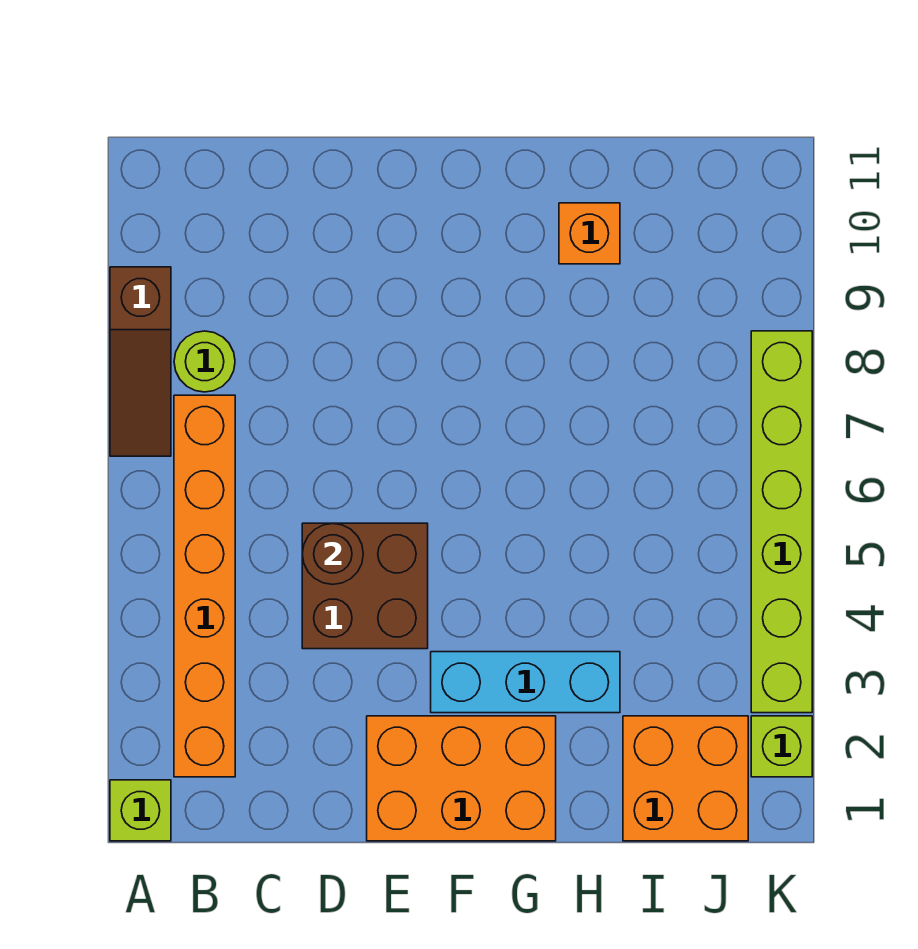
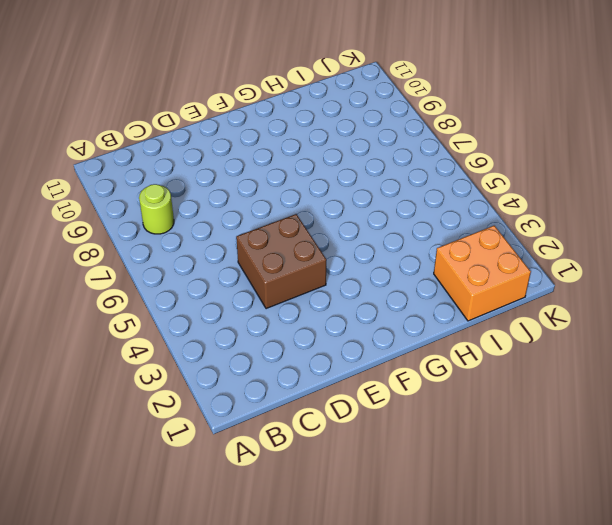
none -> lime brick A1 level 1
none -> brown slope A7:A9 level 1 top 9
none -> orange brick B2:B7 level 1

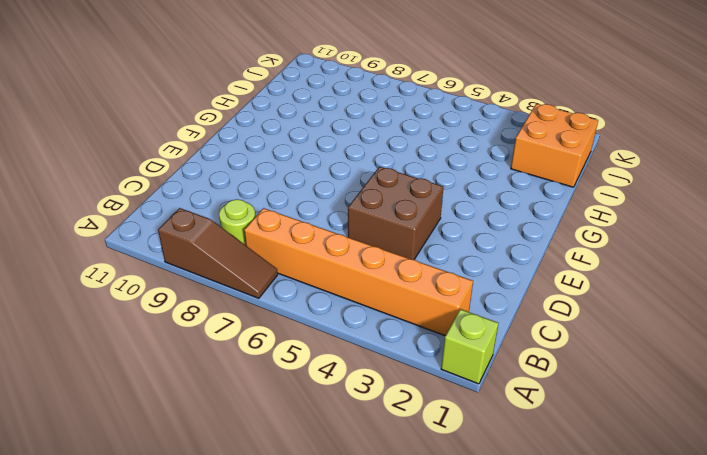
none -> orange brick E1:G2 level 1
none -> cyan brick F3:H3 level 1
none -> orange brick H10 level 1

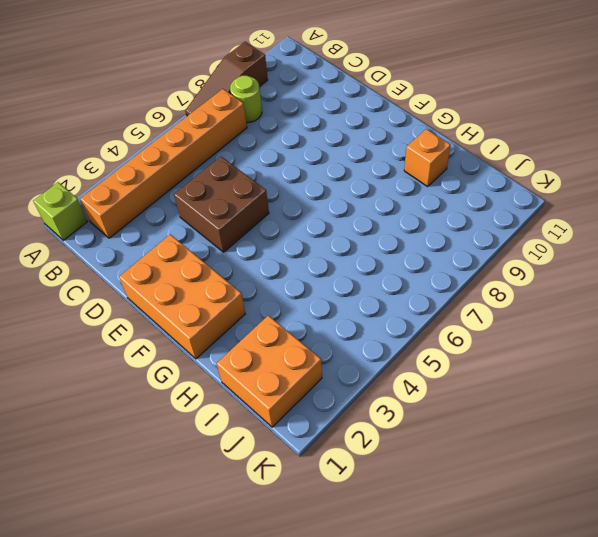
none -> cyan brick F3:H3 level 1
none -> lime brick K2 level 1
none -> lime brick K3:K8 level 1

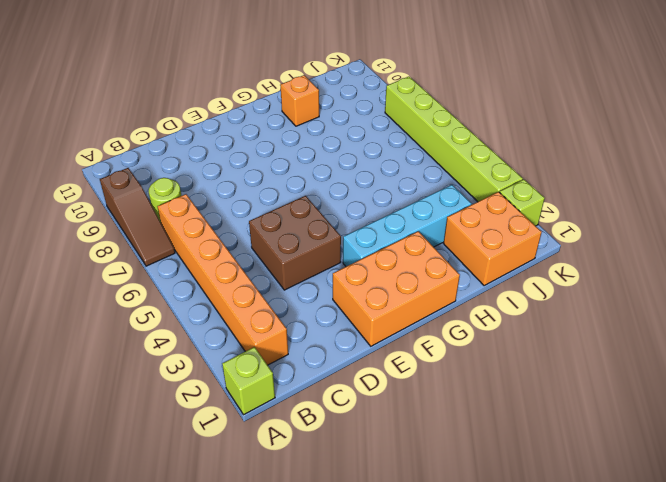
cyan brick F3:I3 level 1 -> cyan brick F3:H3 level 1
none -> brown round brick D5 level 2

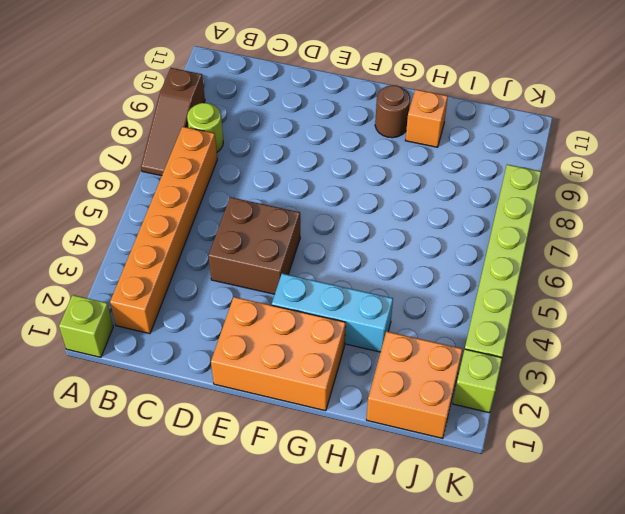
brown round brick G10 level 1 -> brown round brick D5 level 2

